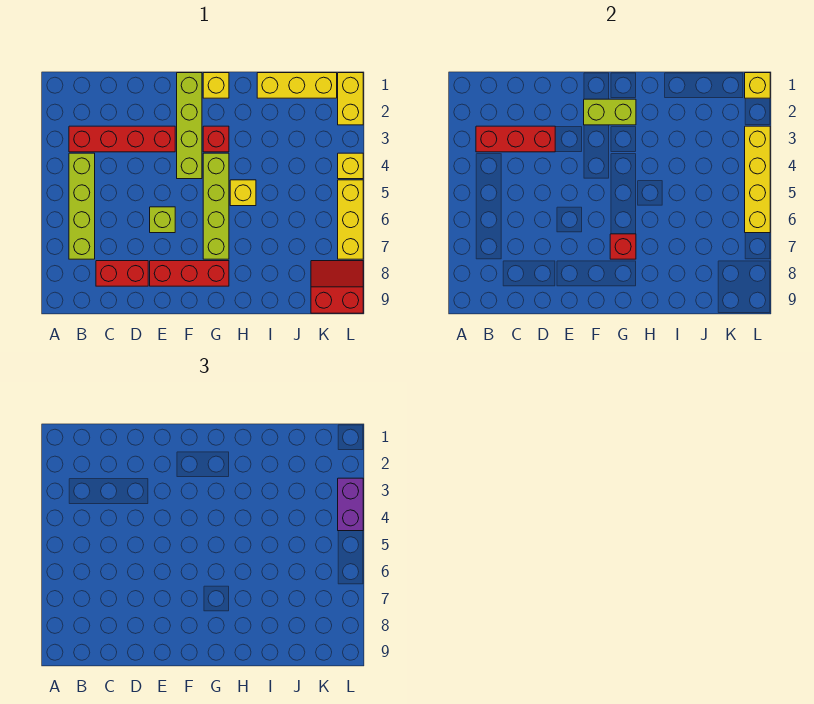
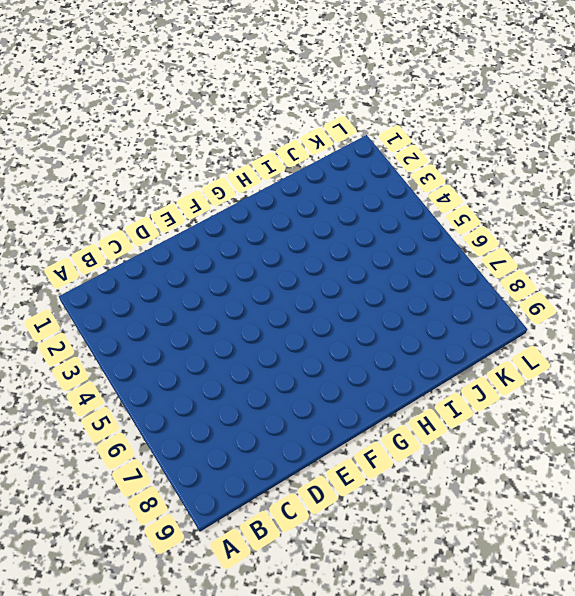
none -> red brick B3:E3 level 1
none -> lime brick B4:B7 level 1
none -> red brick C8:D8 level 1

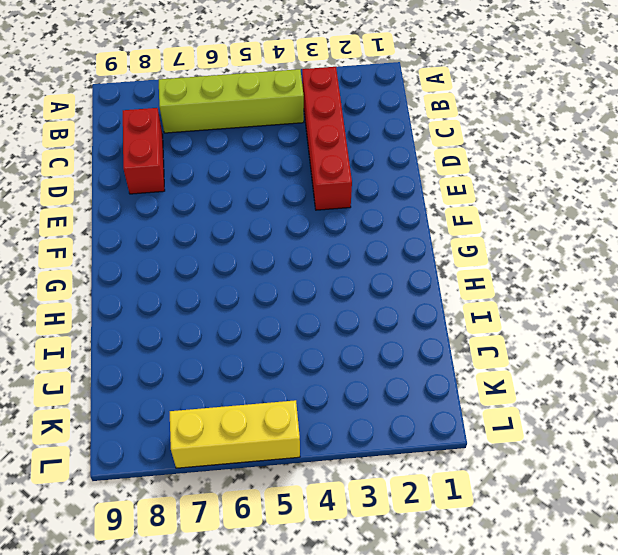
none -> lime brick E6 level 1
none -> red brick E8:G8 level 1
none -> lime brick F1:F4 level 1

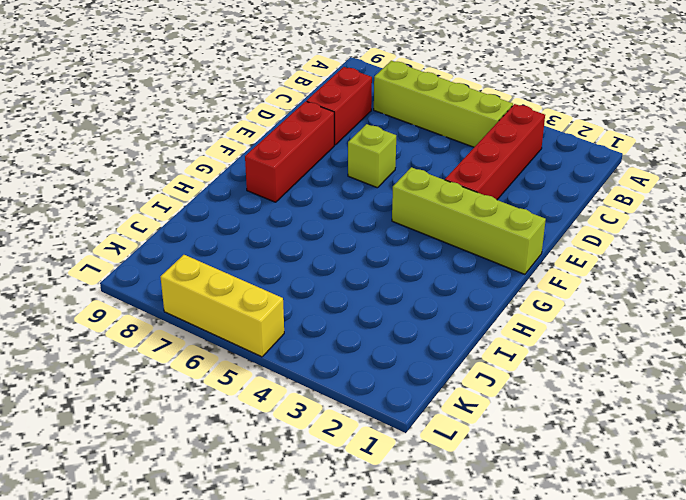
none -> yellow brick G1 level 1
none -> red brick G3 level 1
none -> lime brick G4:G7 level 1

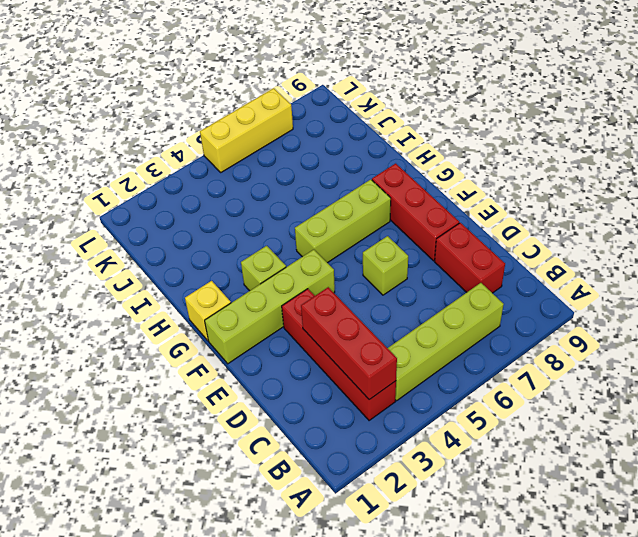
lime brick G3 level 1 -> red brick G3 level 1
lime brick G5:G7 level 1 -> lime brick G4:G7 level 1
none -> yellow brick H5 level 1
none -> yellow brick I1:K1 level 1
none -> red slope K8:L9 level 1 top 9

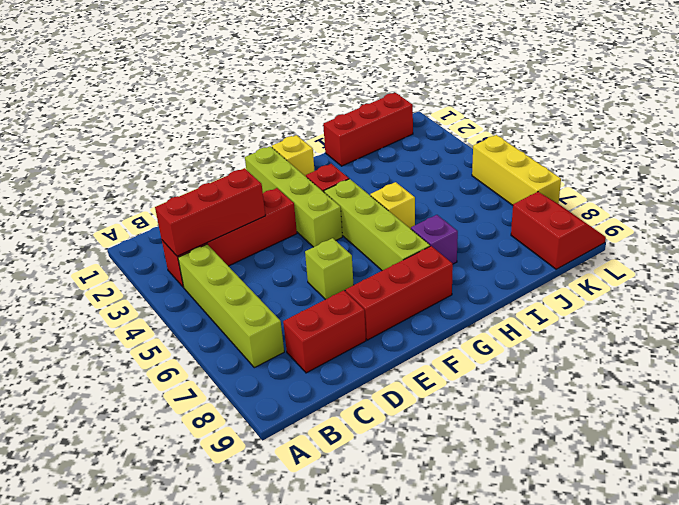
purple brick H7 level 1 -> none
red brick I1:K1 level 1 -> yellow brick I1:K1 level 1
red slope K8:L9 level 1 top K -> red slope K8:L9 level 1 top 9
none -> yellow brick L1:L2 level 1
none -> yellow brick L4 level 1
none -> lime brick F2:G2 level 2

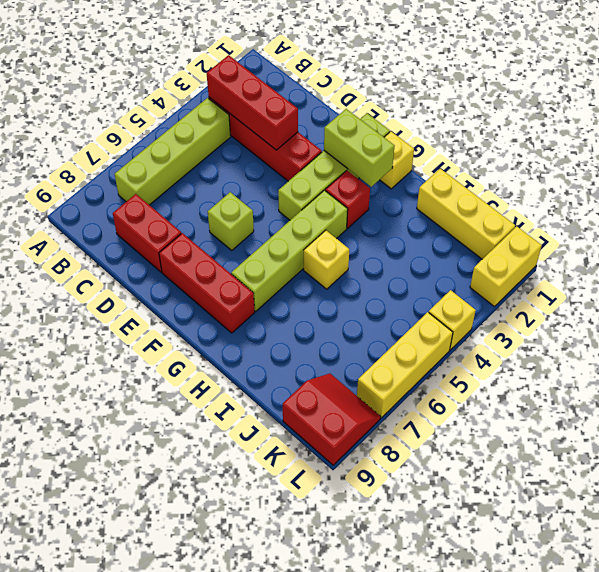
none -> red brick G7 level 2
none -> yellow brick L1 level 2
none -> yellow brick L3:L6 level 2

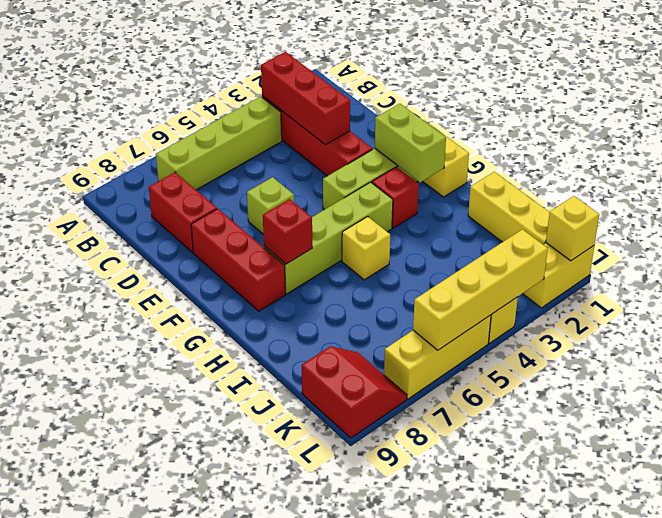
none -> purple brick L3:L4 level 3

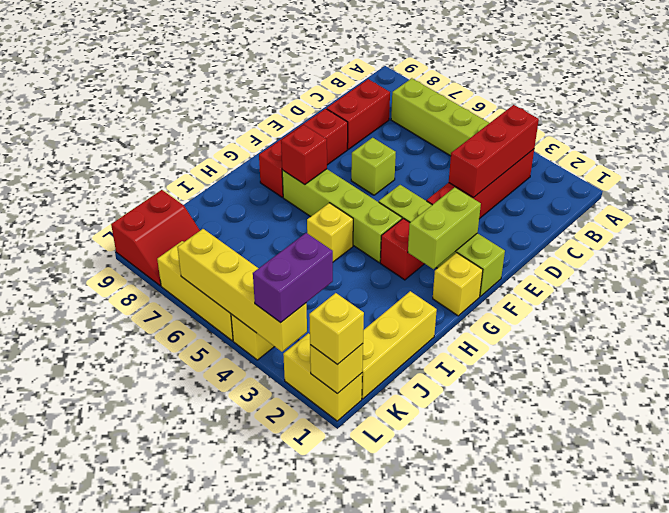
purple brick K3:L3 level 3 -> purple brick L3:L4 level 3
yellow brick L1 level 3 -> none

